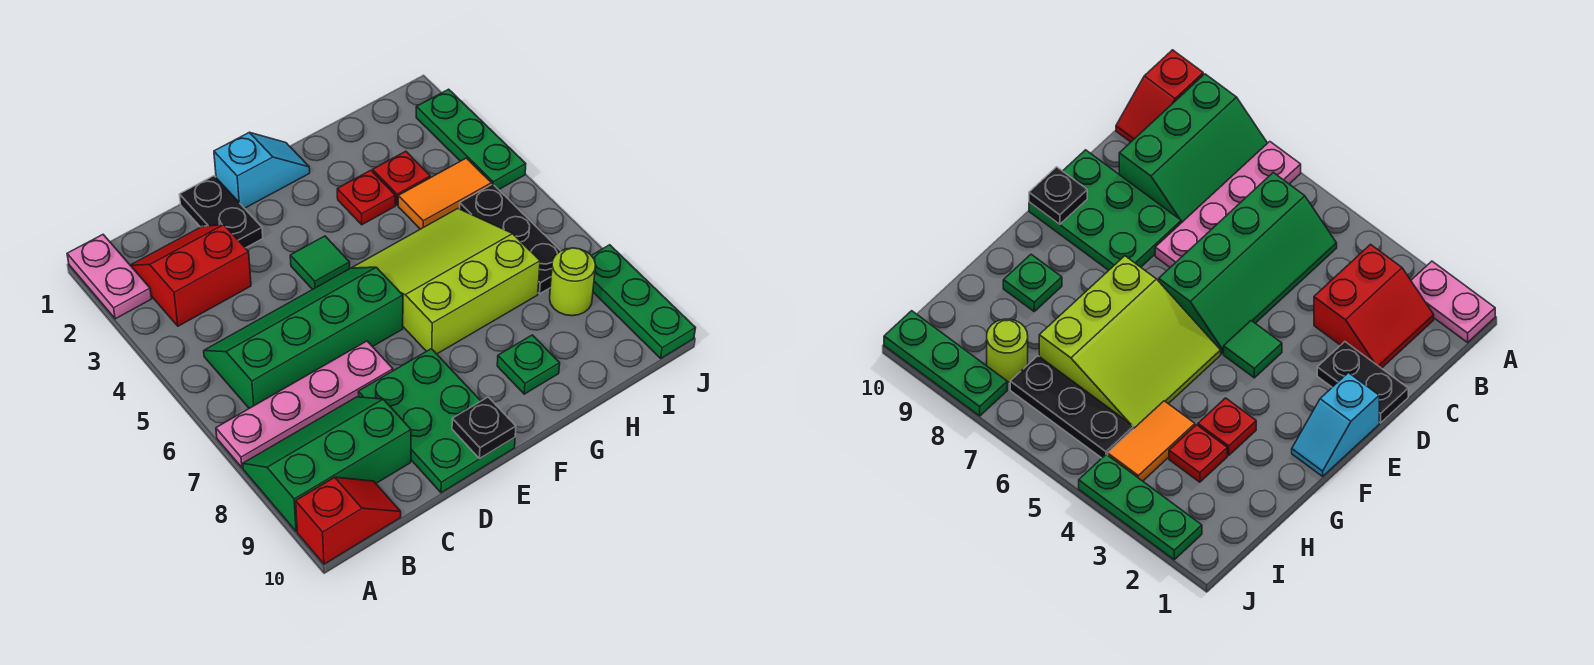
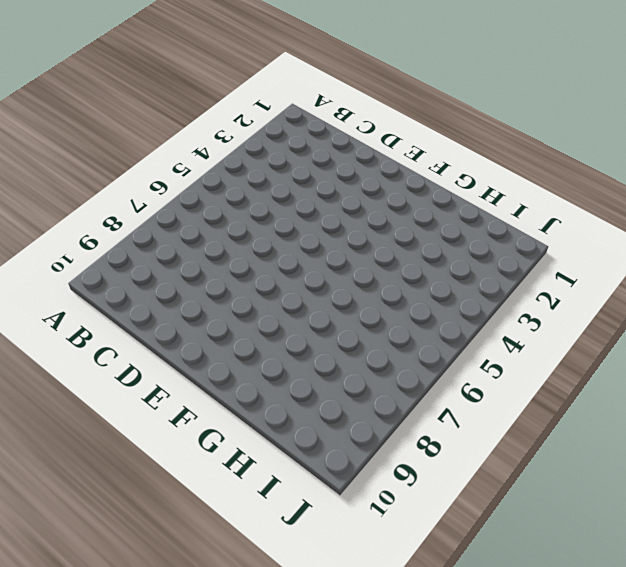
none -> pink plate A1:A2 level 1
none -> pink plate A7:D7 level 1
none -> green slope A8:C9 level 1 top 9

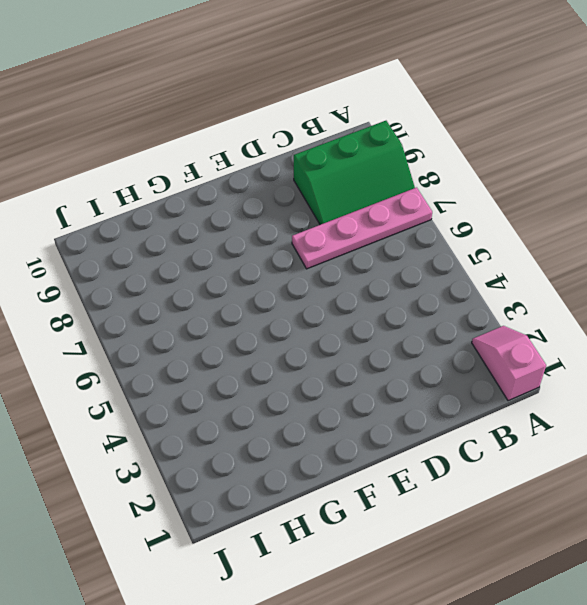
pink slope A1:A2 level 1 top 1 -> pink plate A1:A2 level 1
none -> red slope A10:B10 level 1 top A
none -> red slope B2:C3 level 1 top 3
none -> green slope B5:E6 level 1 top 6

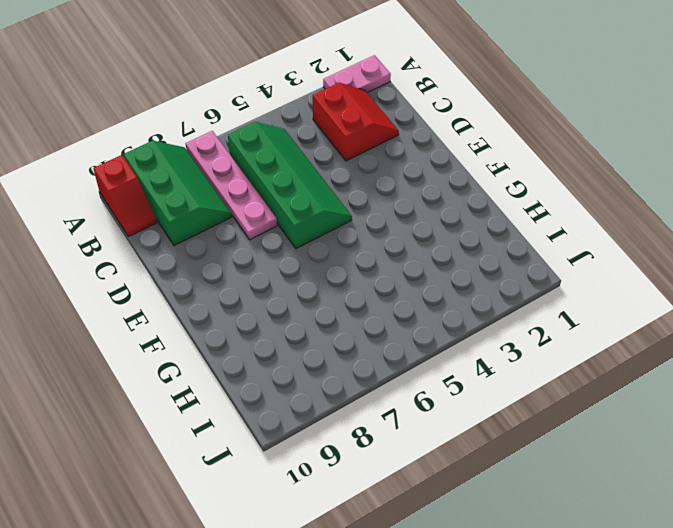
none -> black plate D1:D2 level 1
none -> green plate D8:E10 level 1
none -> cyan slope E1:F1 level 1 top E

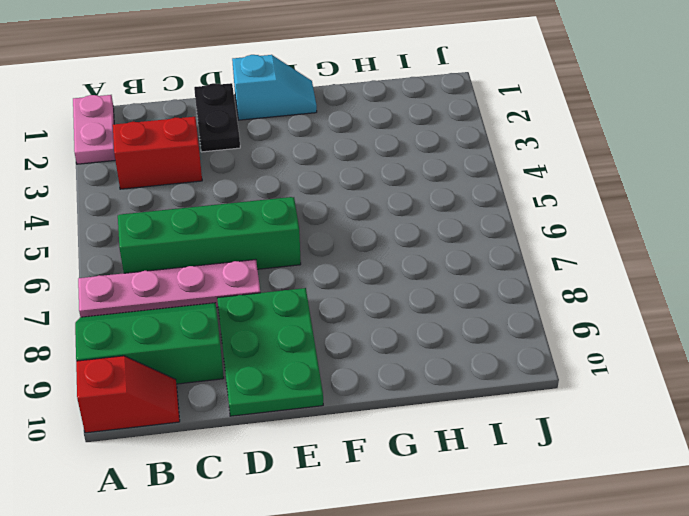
none -> green tile E4 level 1
none -> lime slope F5:H7 level 1 top 7
none -> red plate G3 level 1

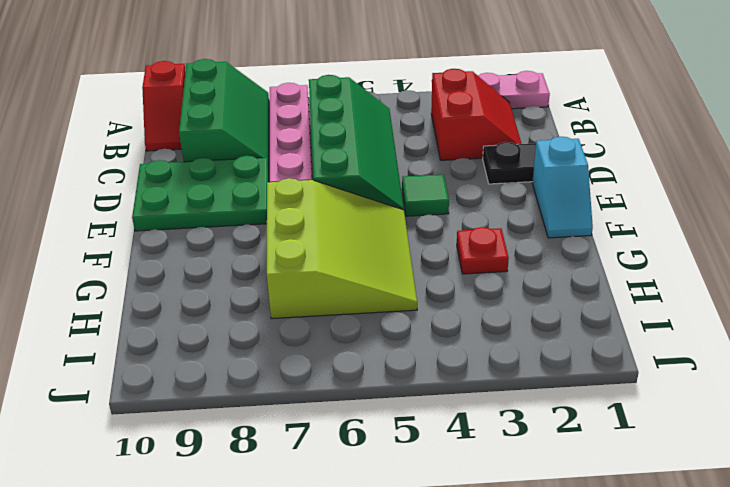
none -> green plate G9 level 1
none -> red plate H3 level 1
none -> orange tile H4:I4 level 1

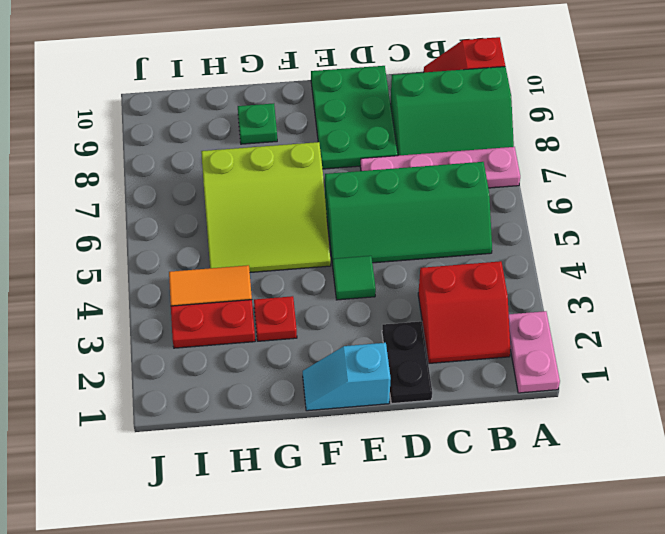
red plate H3:I3 level 1 -> red plate H3 level 1
none -> black plate I5:I7 level 1
none -> lime round brick I8 level 1
none -> green plate J2:J4 level 1

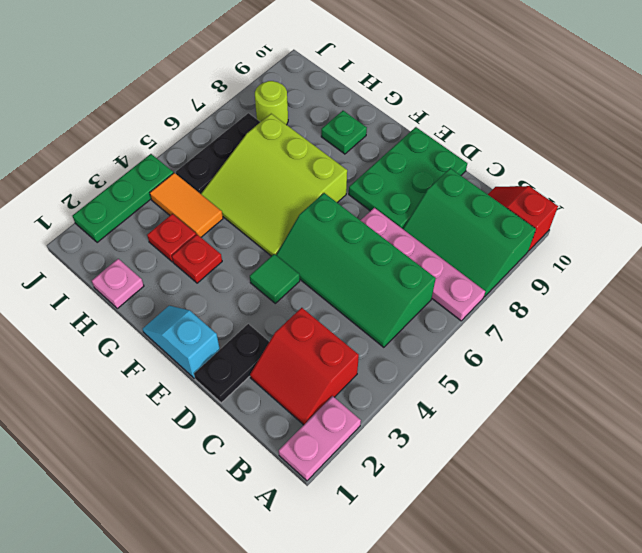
pink plate H1 level 1 -> none
none -> green plate J8:J10 level 1
none -> black plate E10 level 2

